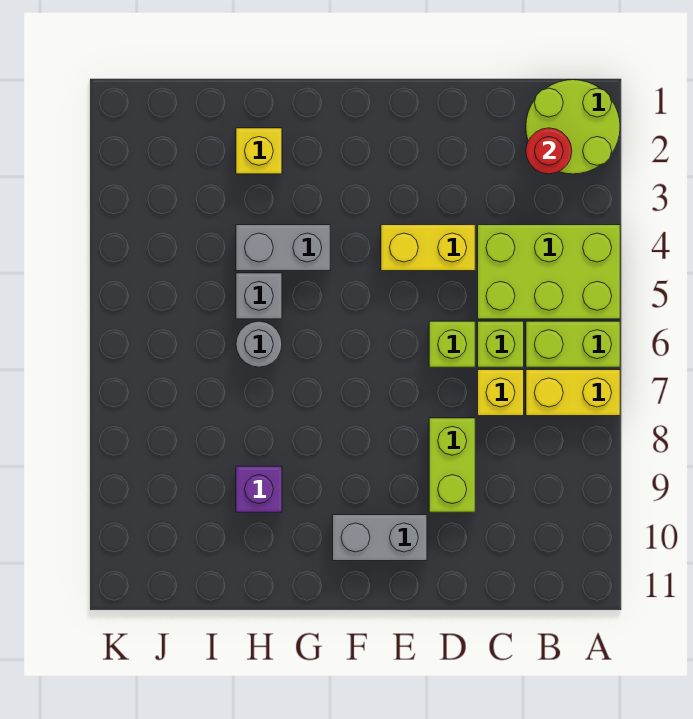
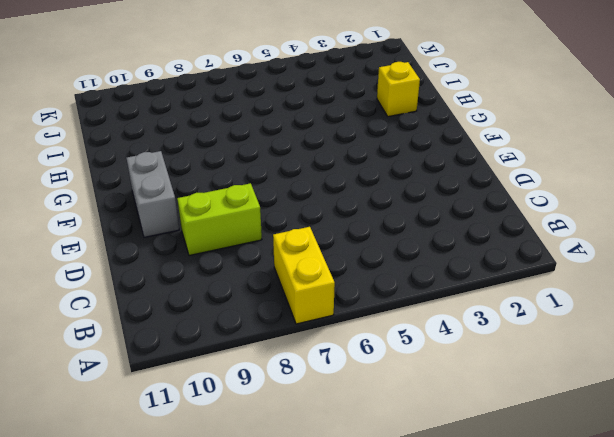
none -> lime round brick A1:B2 level 1
none -> lime brick A4:C5 level 1
none -> lime brick A6:B6 level 1

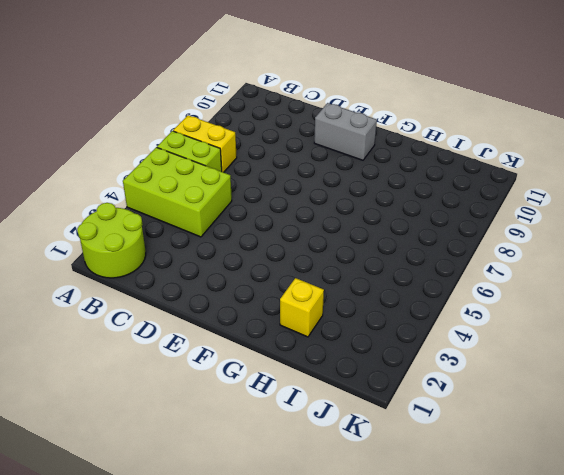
none -> lime brick C6 level 1
none -> yellow brick C7 level 1
none -> yellow brick D4:E4 level 1

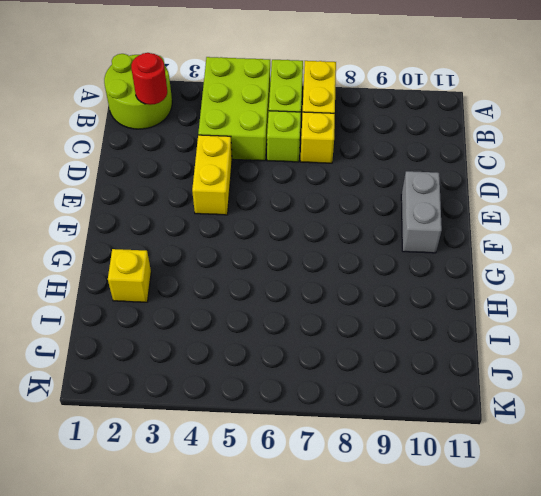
none -> lime brick D6 level 1
none -> lime brick D8:D9 level 1
none -> grey brick G4:H4 level 1

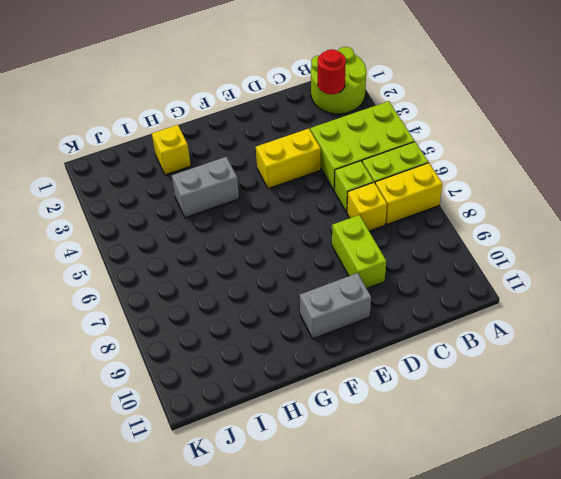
none -> lime brick D6 level 1
none -> grey brick H5 level 1
none -> grey round brick H6 level 1

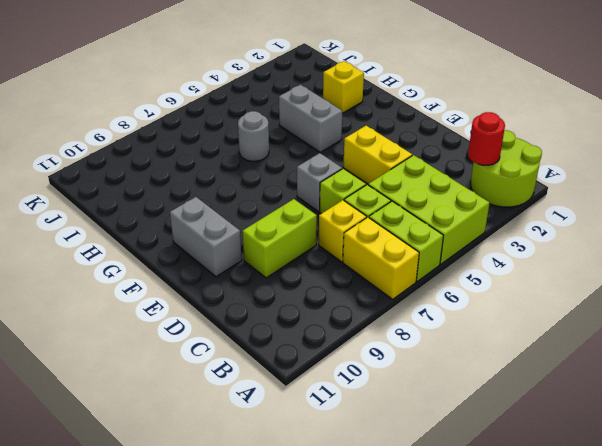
grey brick E6 level 1 -> grey brick H5 level 1
none -> purple brick H9 level 1

